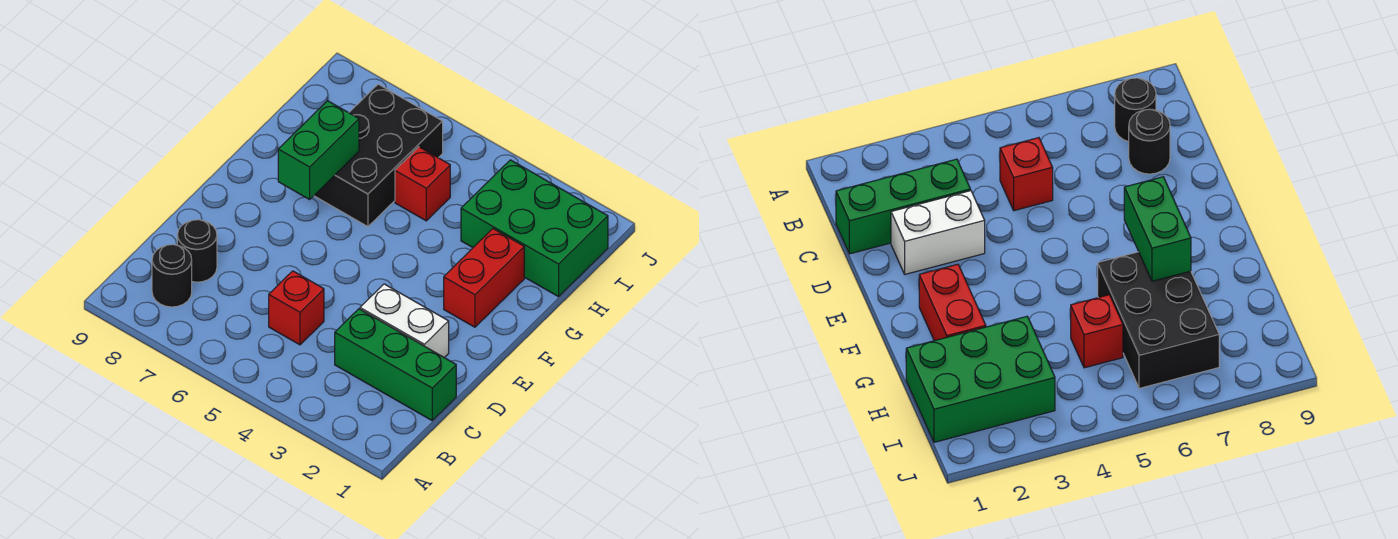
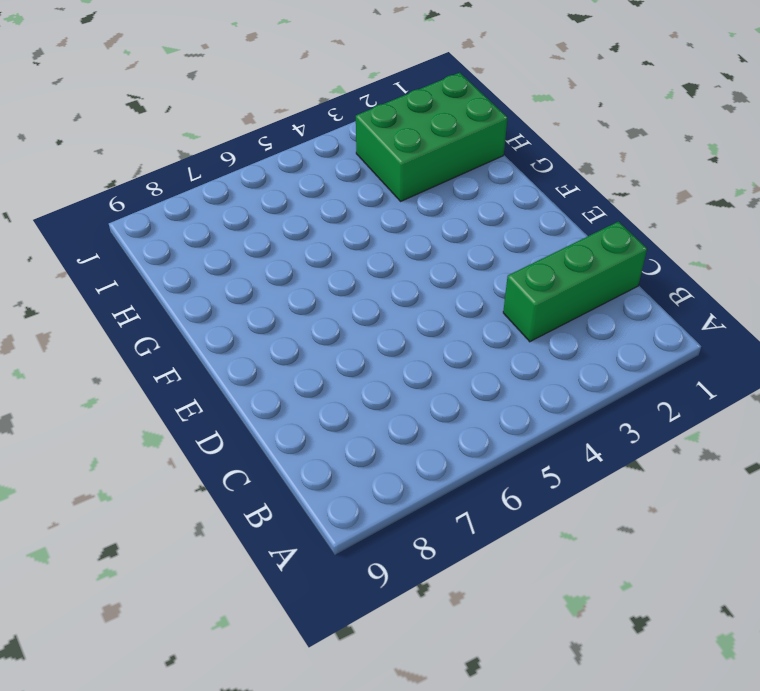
none -> black round brick B8 level 1
none -> red brick C5 level 1

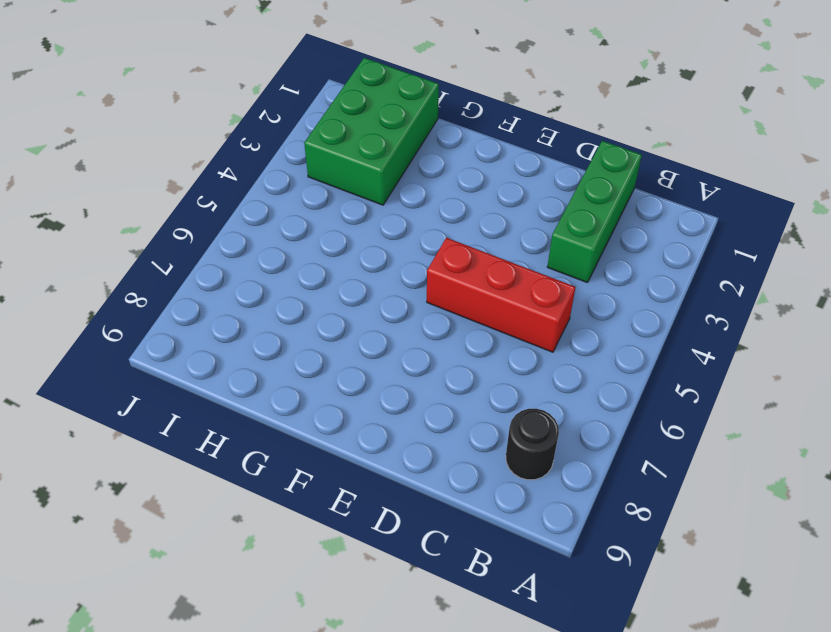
red brick C5:E5 level 1 -> red brick C5 level 1
none -> black round brick C8 level 1
none -> white brick D2:D3 level 1

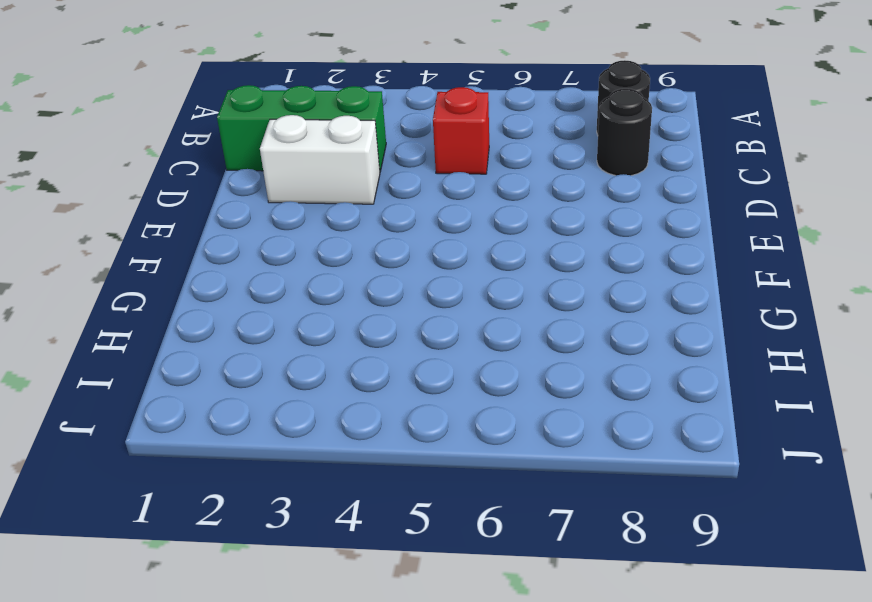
none -> red brick F2:G2 level 1
none -> black brick G6:I7 level 1

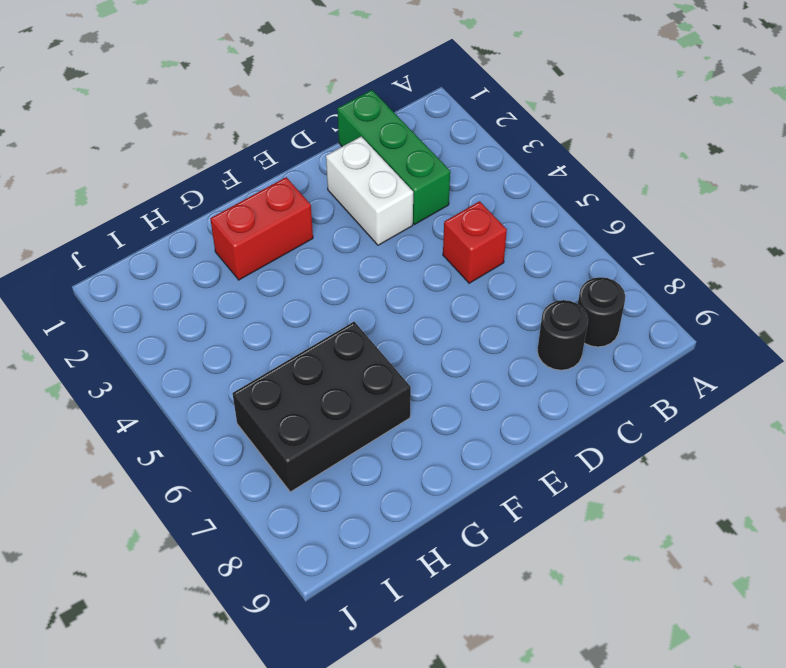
none -> green brick H1:I3 level 1
none -> red brick H5 level 1

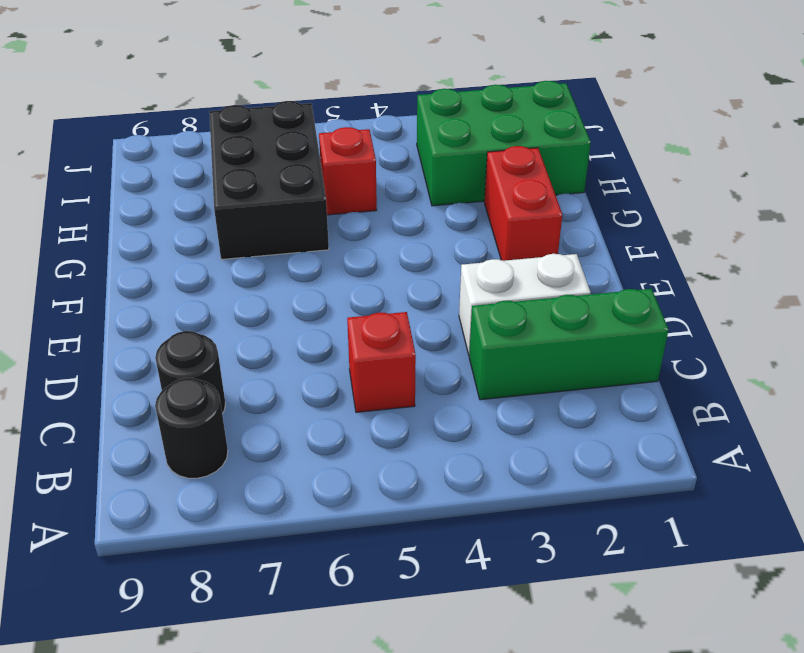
none -> green brick F7:G7 level 2

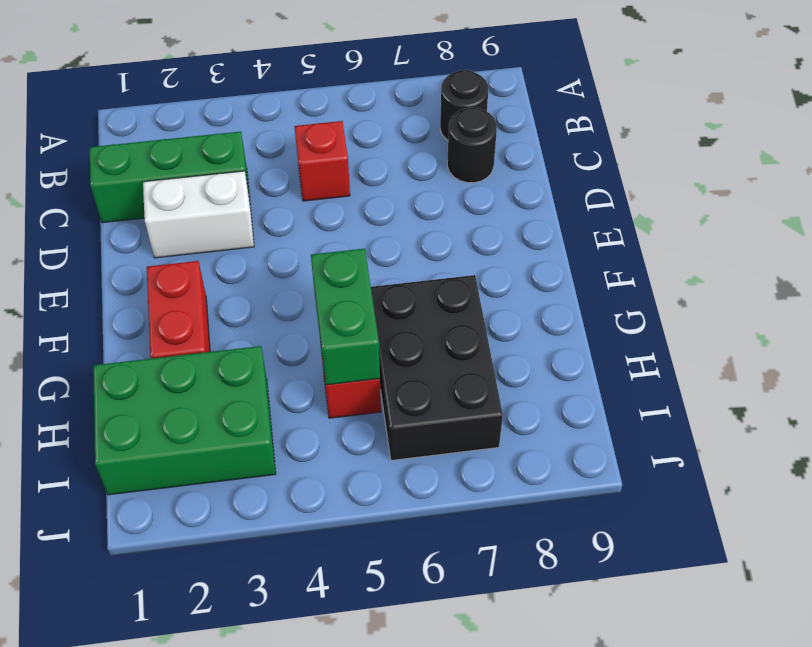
green brick G5:H5 level 2 -> green brick F7:G7 level 2

